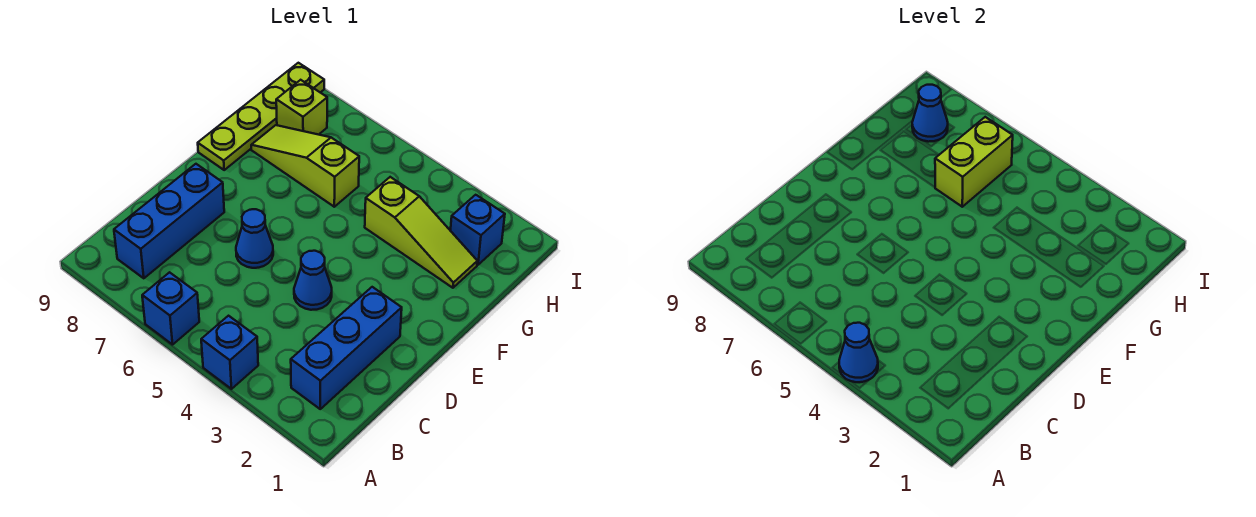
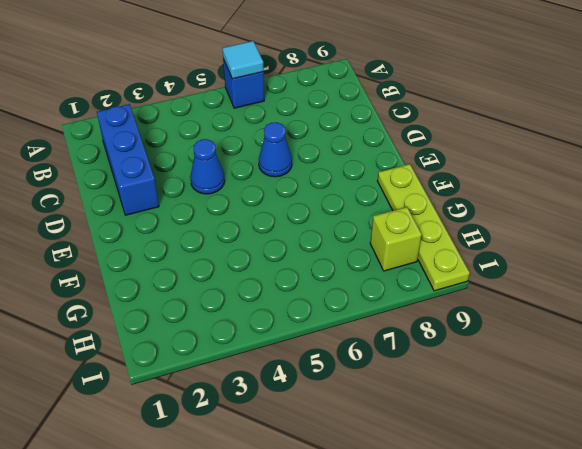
cyan tile A6 level 2 -> none
none -> blue brick A4 level 1
none -> blue brick B8:D8 level 1
none -> lime slope G2:G4 level 1 top 4

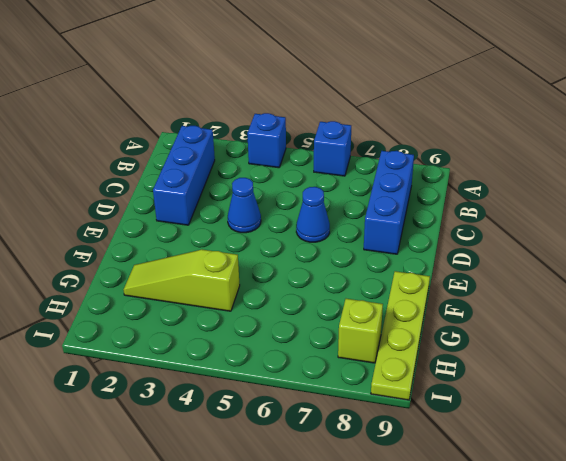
none -> lime slope G6:G8 level 1 top 6
none -> blue brick H2 level 1
none -> blue cone A4 level 2

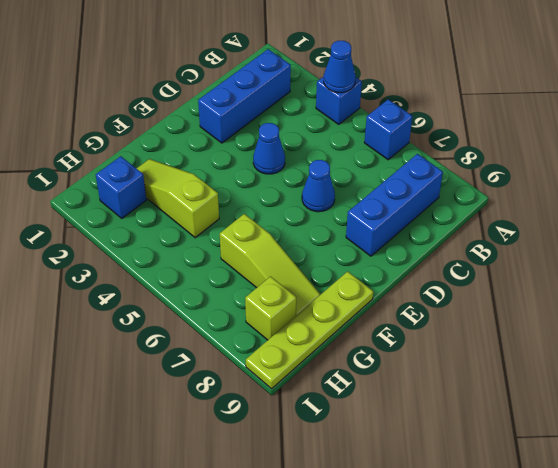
none -> lime brick G6:H6 level 2
none -> blue cone H8 level 2

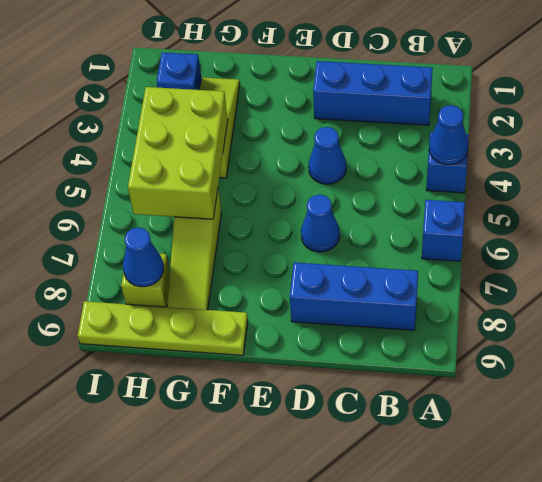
lime brick G4:H6 level 2 -> lime brick G6:H6 level 2

